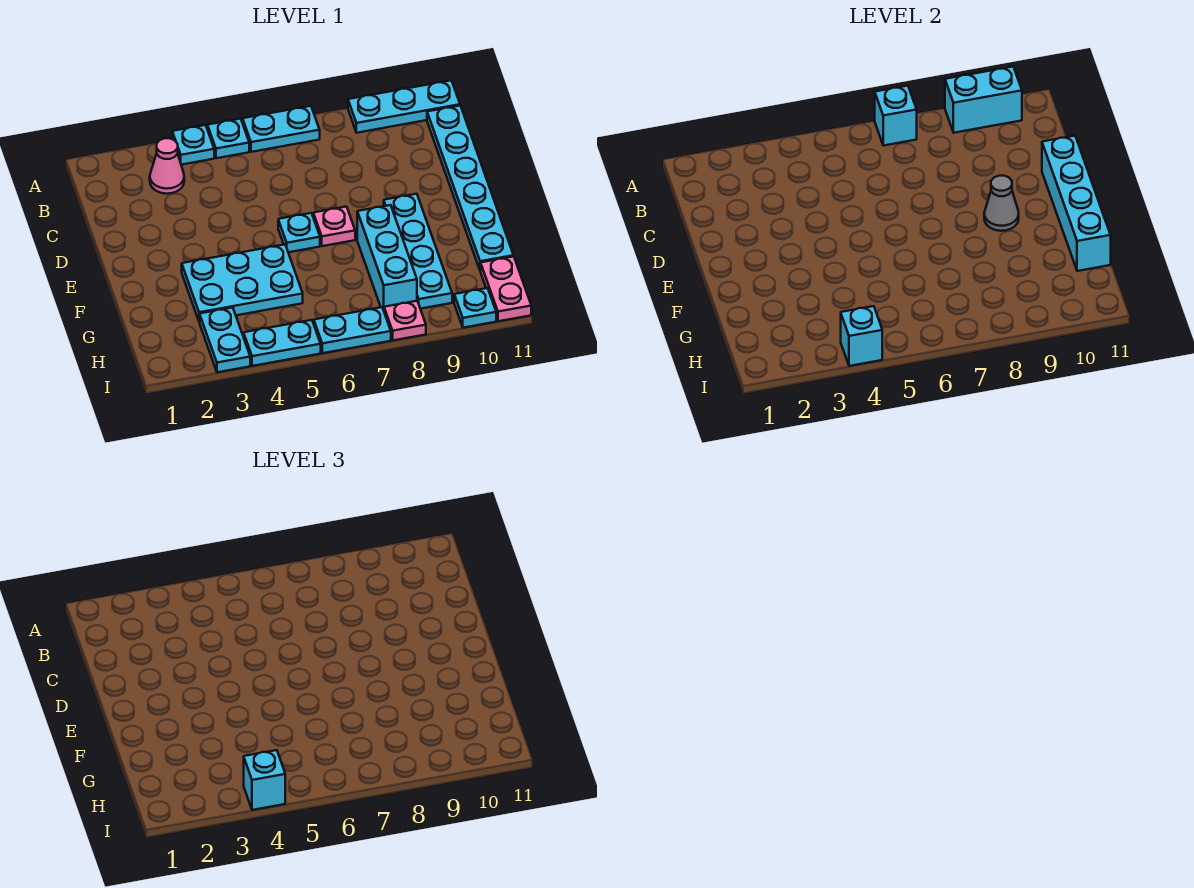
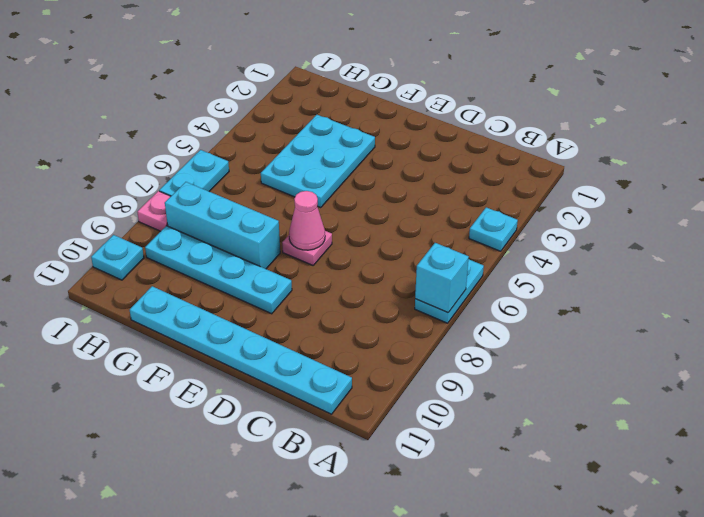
pink cone E7 level 2 -> pink cone B3 level 1
none -> cyan plate A5 level 1
none -> cyan plate A9:A11 level 1
none -> cyan plate E6 level 1

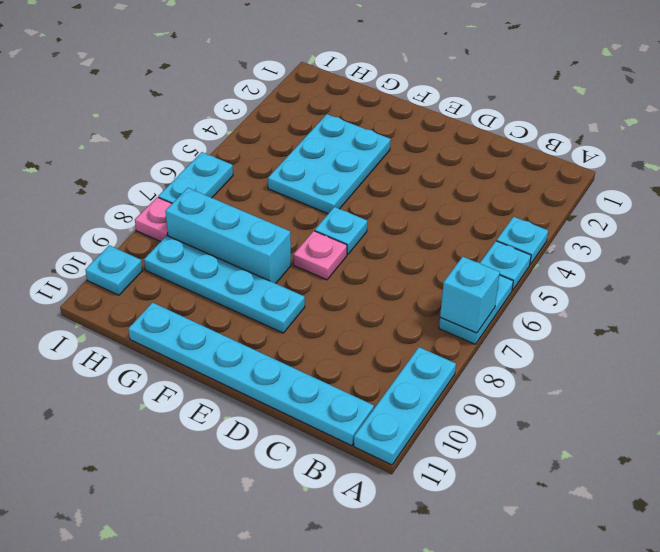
none -> pink cone B3 level 1
none -> cyan plate H3:I3 level 1
none -> pink plate H11:I11 level 1

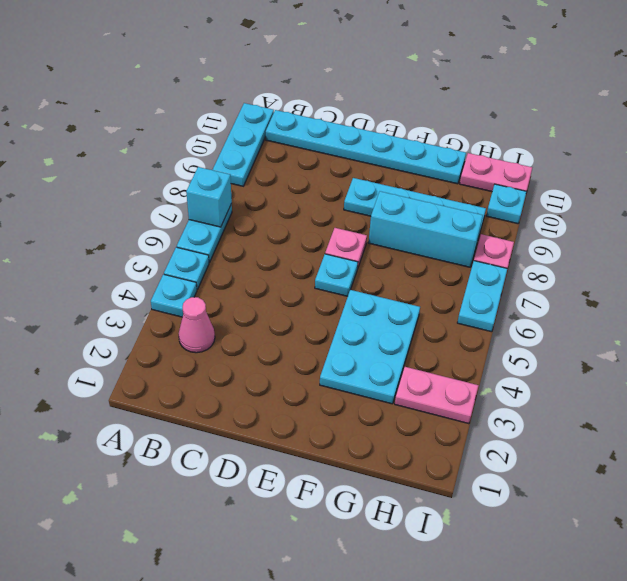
pink plate H3:I3 level 1 -> cyan plate H3:I3 level 1
none -> cyan plate I4:I5 level 1
none -> cyan brick A9:A10 level 2
none -> cyan brick D11:G11 level 2

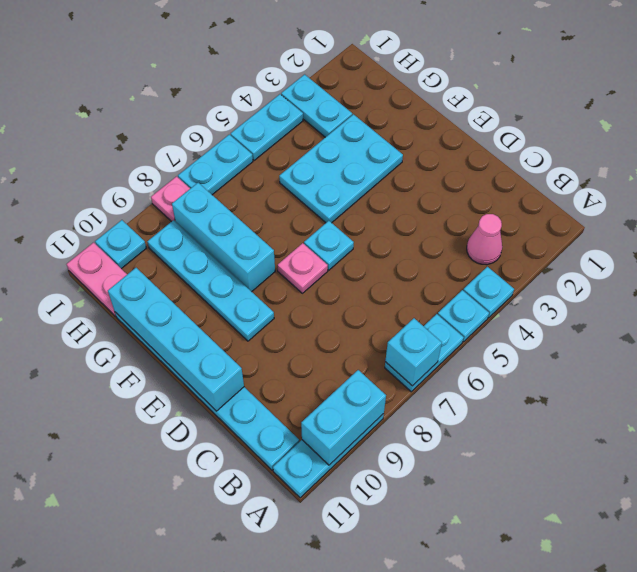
none -> grey cone E9 level 2
none -> cyan brick I4 level 2
none -> cyan brick I4 level 3

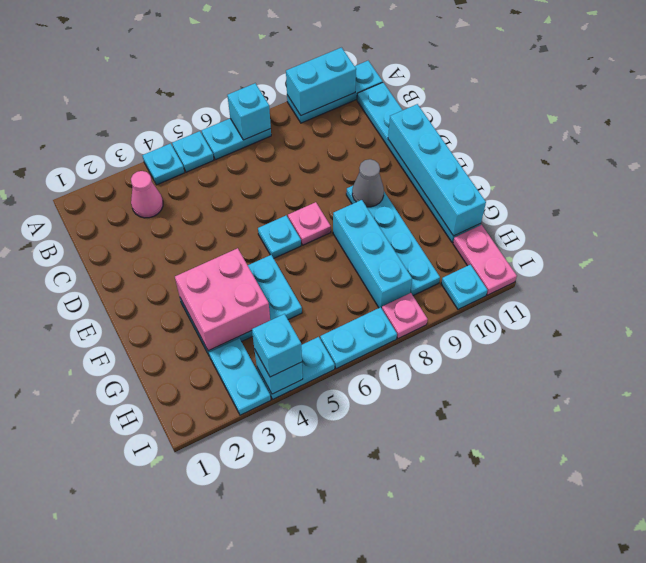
pink brick F3:G4 level 2 -> none

